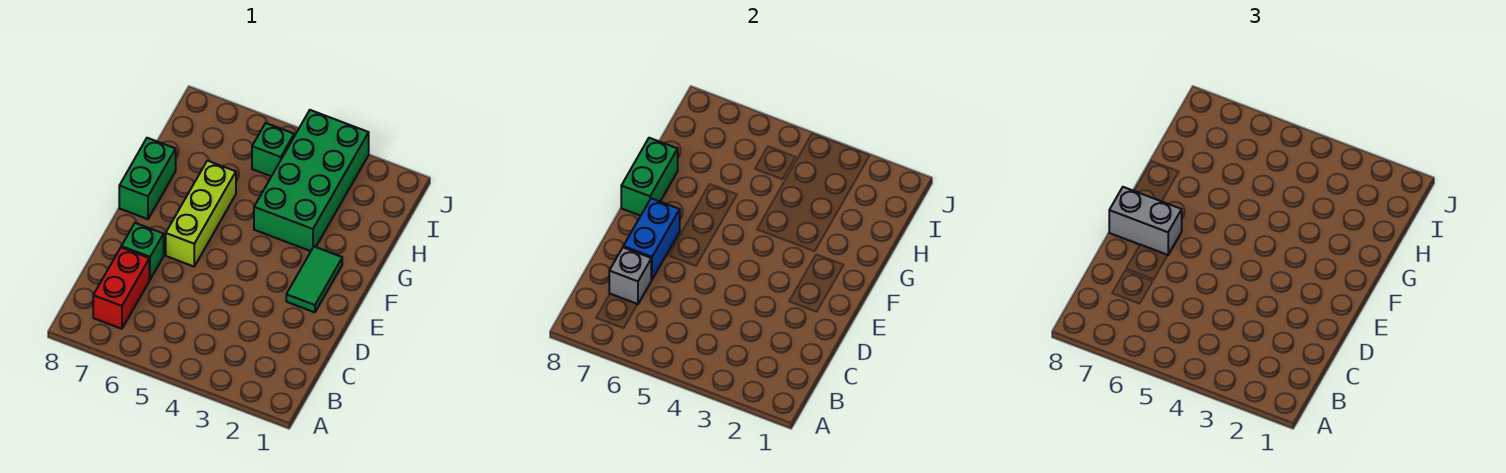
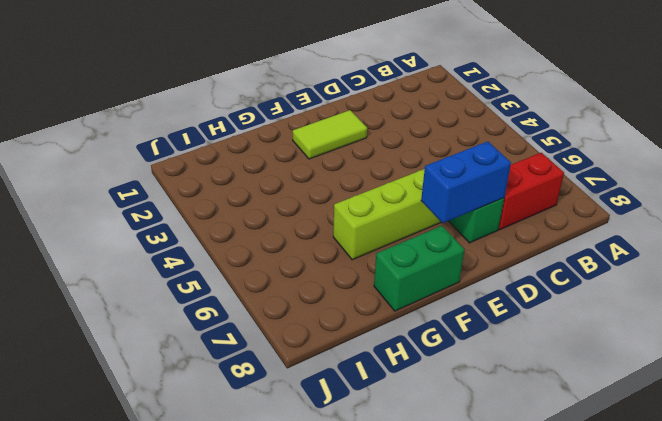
lime tile E2:F2 level 1 -> green tile E2:F2 level 1
none -> green brick G3:J4 level 1
none -> green brick I5 level 1

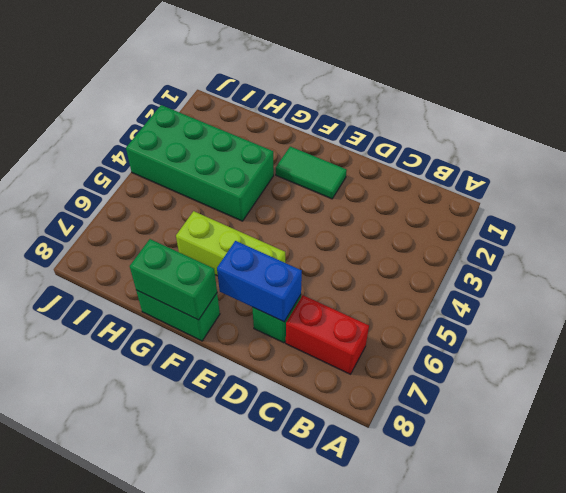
none -> green brick I5 level 1
none -> grey brick C7 level 2

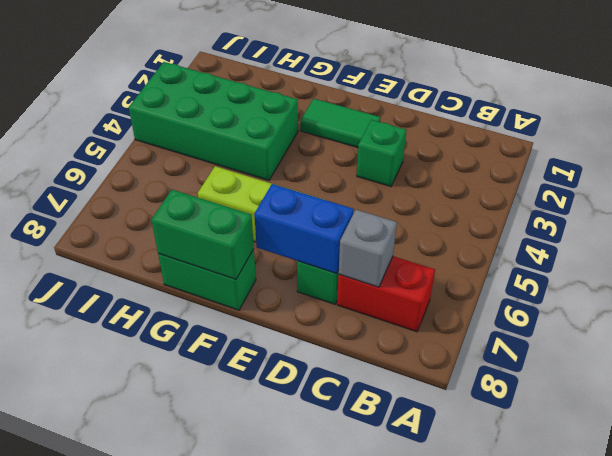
green brick D3 level 1 -> green brick I5 level 1
none -> grey brick E7:E8 level 3

